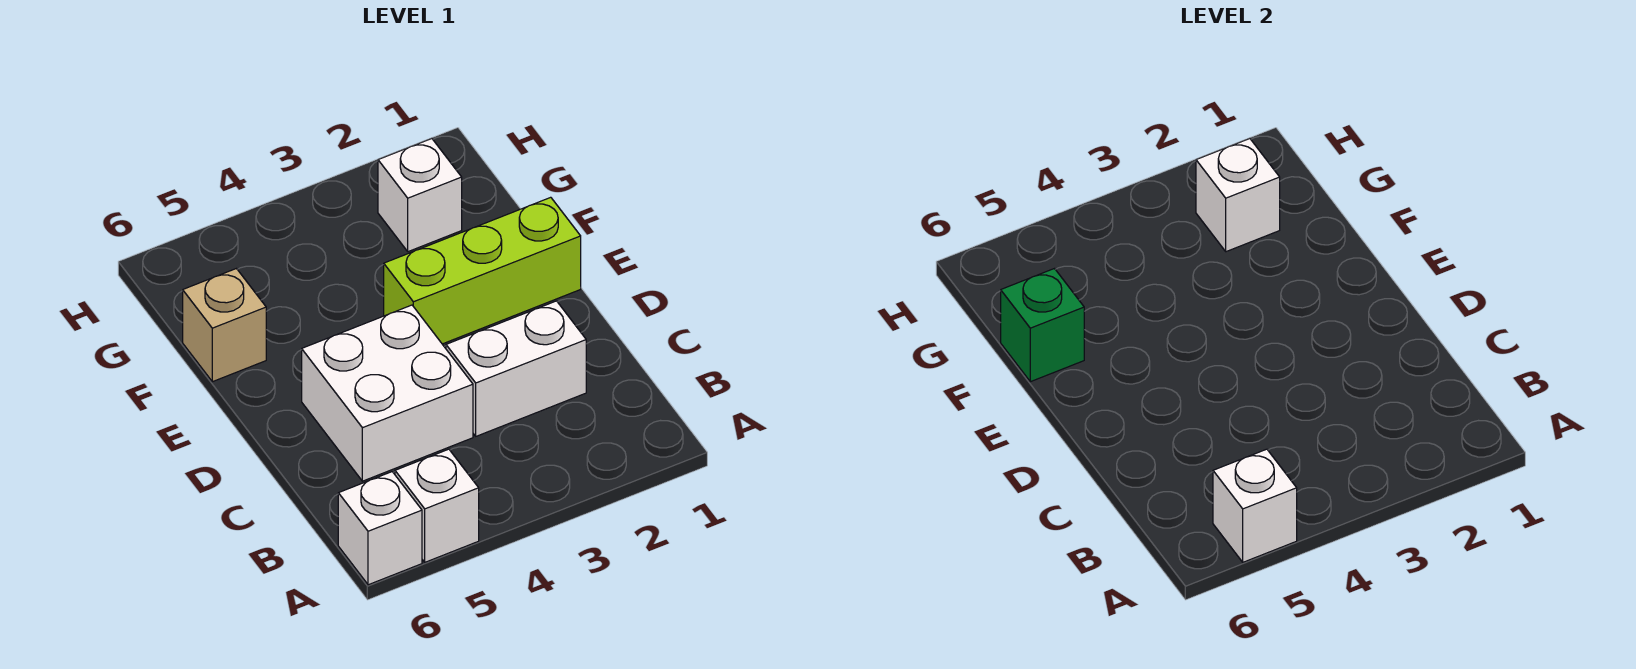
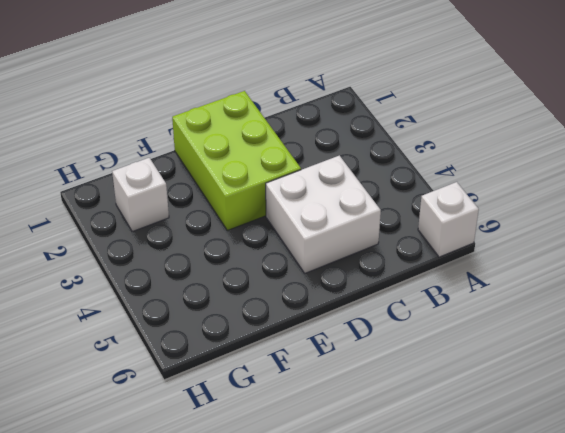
lime brick D1:E3 level 1 -> lime brick E1:E3 level 1
none -> white brick A5 level 1
none -> white brick C2:C3 level 1

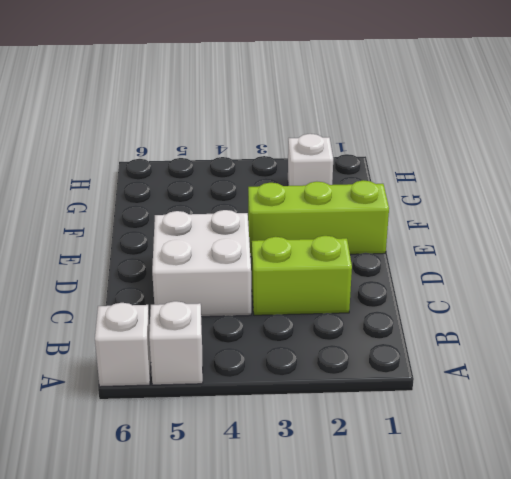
lime brick C2:C3 level 1 -> white brick C2:C3 level 1
none -> tan brick F6 level 1
none -> white brick A5 level 2

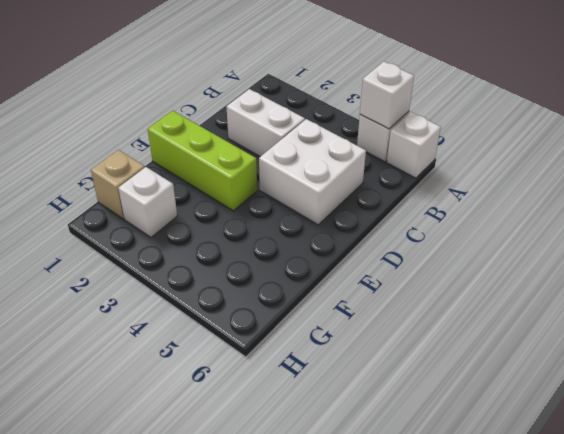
tan brick G1 level 1 -> tan brick F6 level 1
none -> green brick F6 level 2
none -> white brick G2 level 2

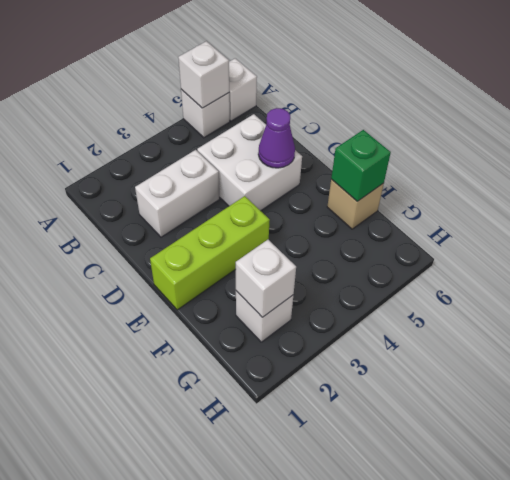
purple cone D5 level 2 -> none

